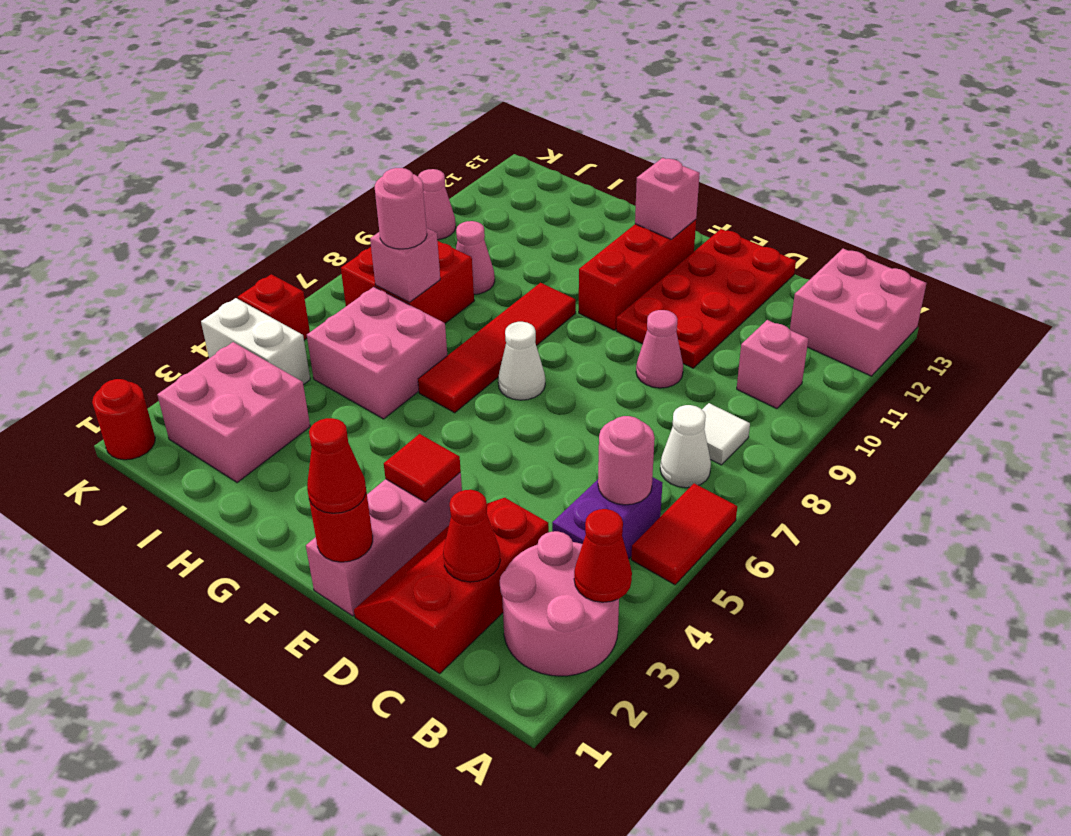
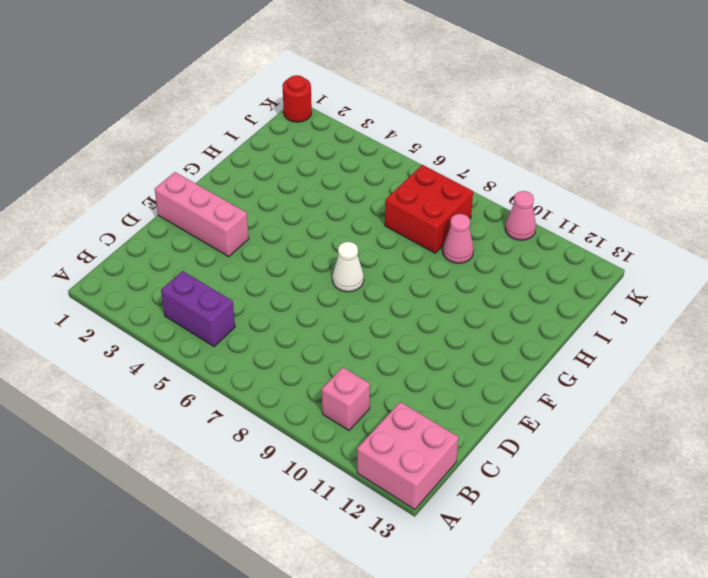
none -> pink round brick A2:B3 level 1
none -> red tile A5:A6 level 1
none -> white cone B7 level 1
none -> white tile B8 level 1

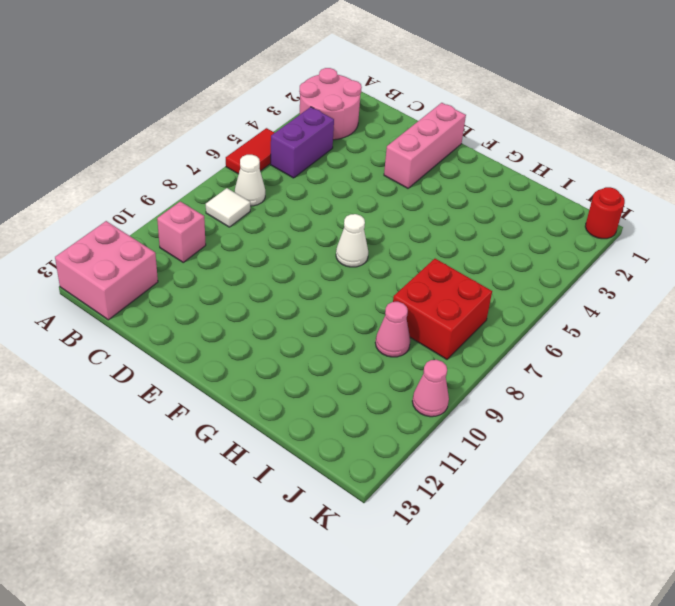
none -> red slope C1:D3 level 1 top C
none -> pink cone D9 level 1
none -> red plate D10:E13 level 1
none -> red brick F10:F12 level 1

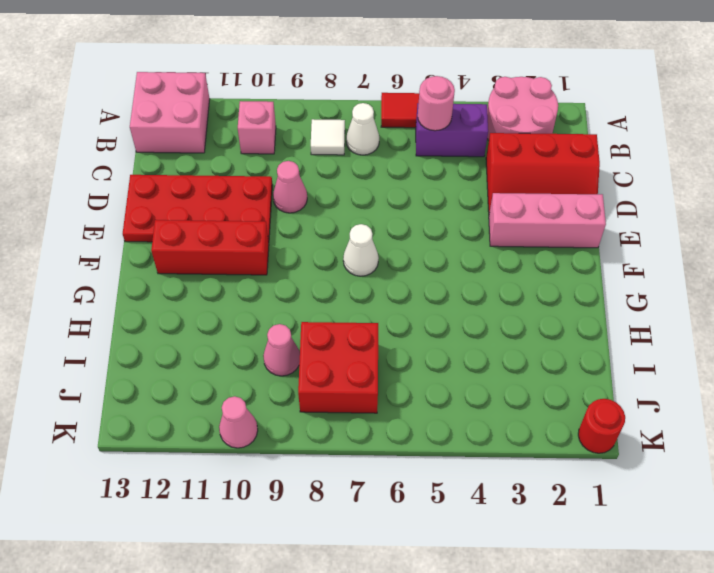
none -> red tile G6:G9 level 1
none -> pink brick H5:I6 level 1
none -> pink brick I2:J3 level 1
none -> white brick J4:K4 level 1

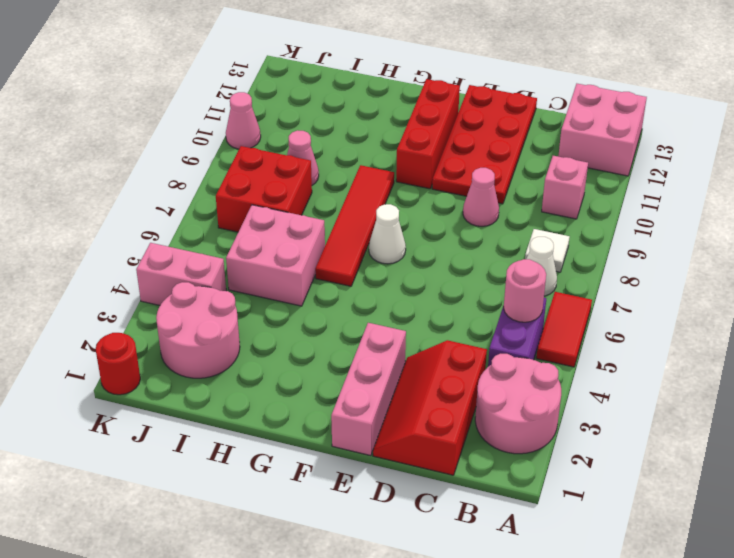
pink round brick I2:J3 level 1 -> pink brick I2:J3 level 1
pink brick J4:K4 level 1 -> white brick J4:K4 level 1
none -> red brick K5 level 1
none -> red cone A3 level 2
none -> red cone C2 level 2
none -> red round brick E1 level 2

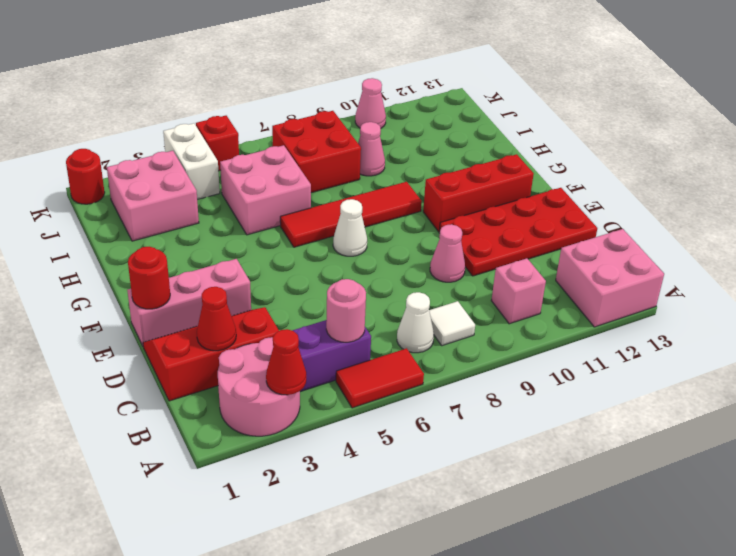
none -> red tile E3 level 2
none -> pink brick F12 level 2
none -> pink brick I7 level 2
none -> red cone E1 level 3

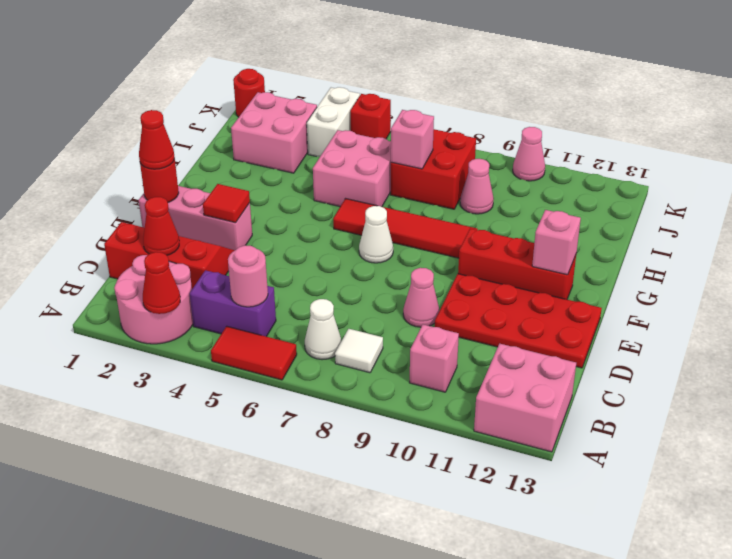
none -> pink round brick I7 level 3

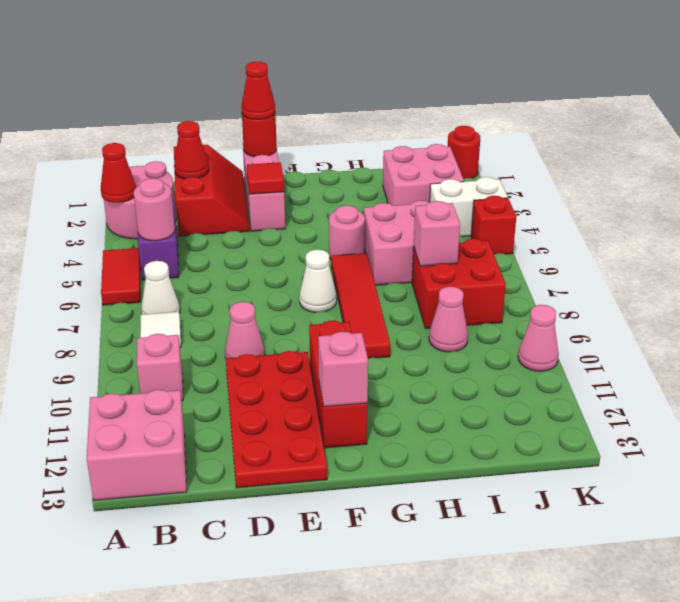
pink round brick G5 level 1 -> pink round brick I7 level 3

